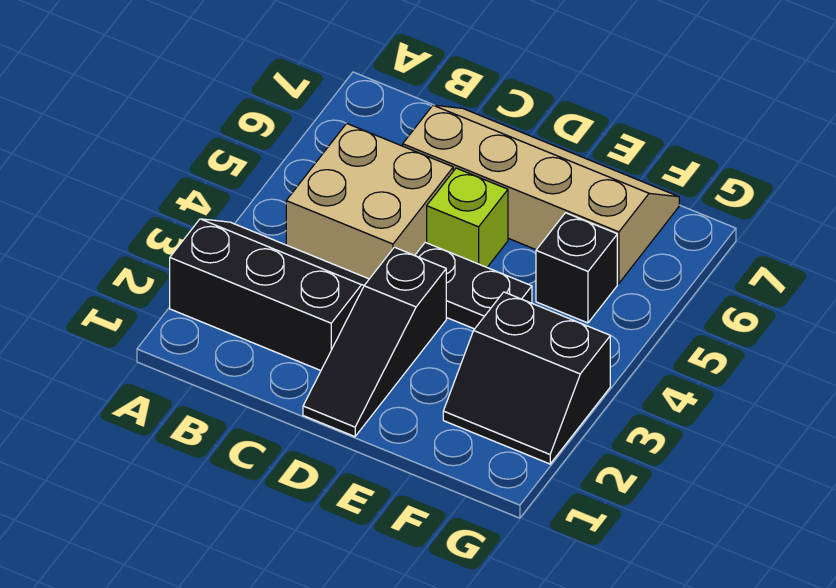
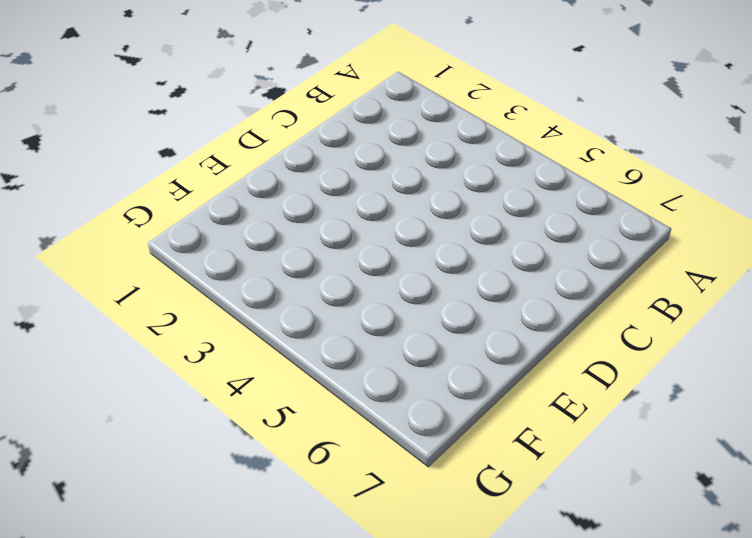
none -> black slope A2:C3 level 1 top 2
none -> tan brick B4:C5 level 1

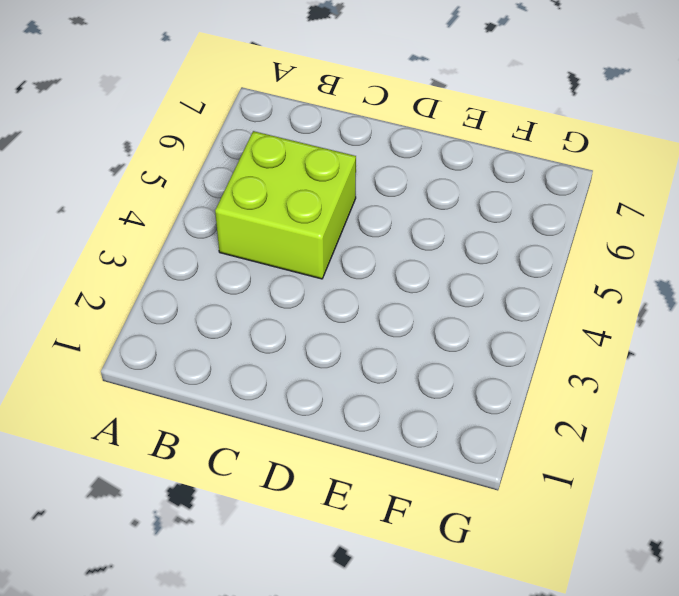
lime brick B4:C5 level 1 -> tan brick B4:C5 level 1
none -> black slope A2:C3 level 1 top 2
none -> tan slope C6:F7 level 1 top 6

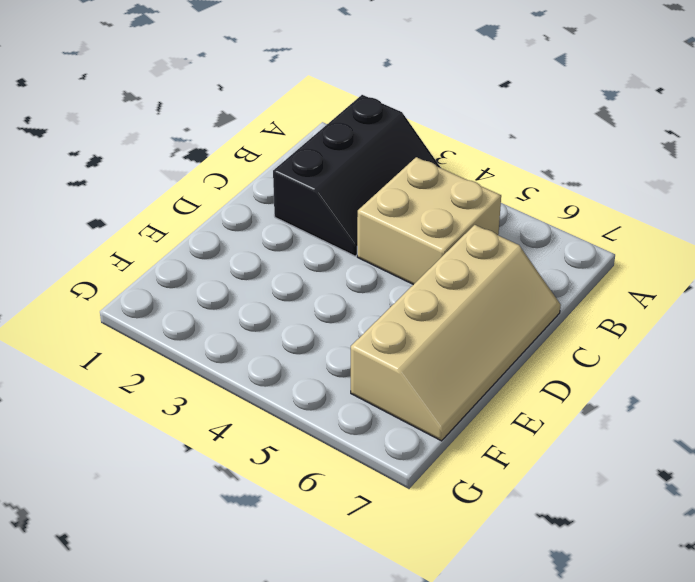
none -> black slope D1:D3 level 1 top 3
none -> black plate D4:E4 level 1

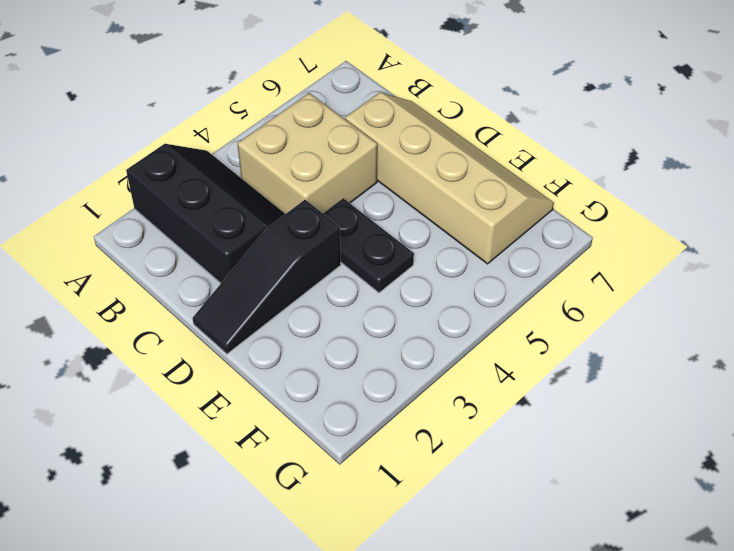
none -> lime brick D5 level 1
none -> black slope F2:G3 level 1 top 3

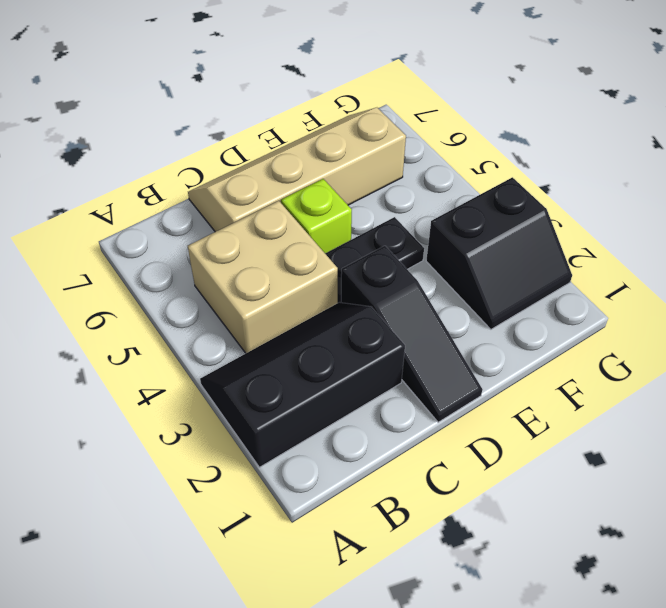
none -> black brick F5 level 1

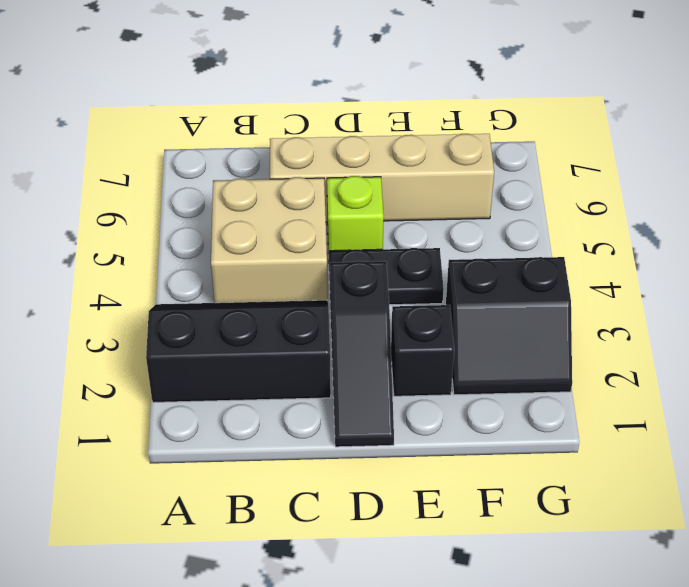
black brick E2 level 1 -> black brick F5 level 1

